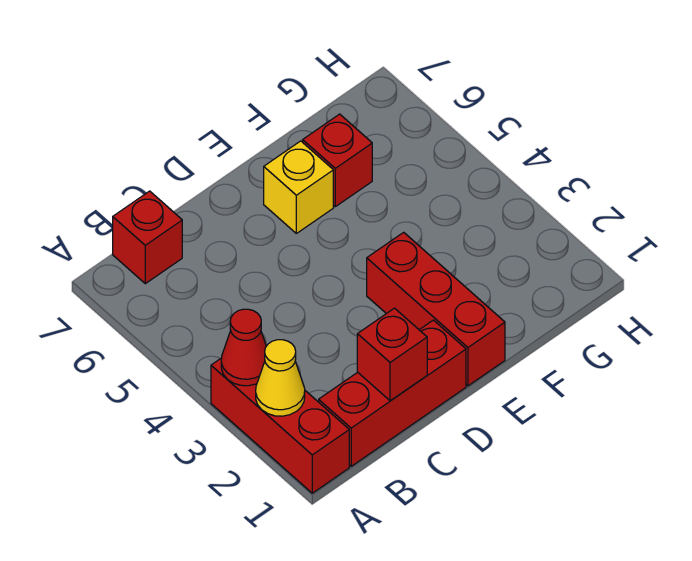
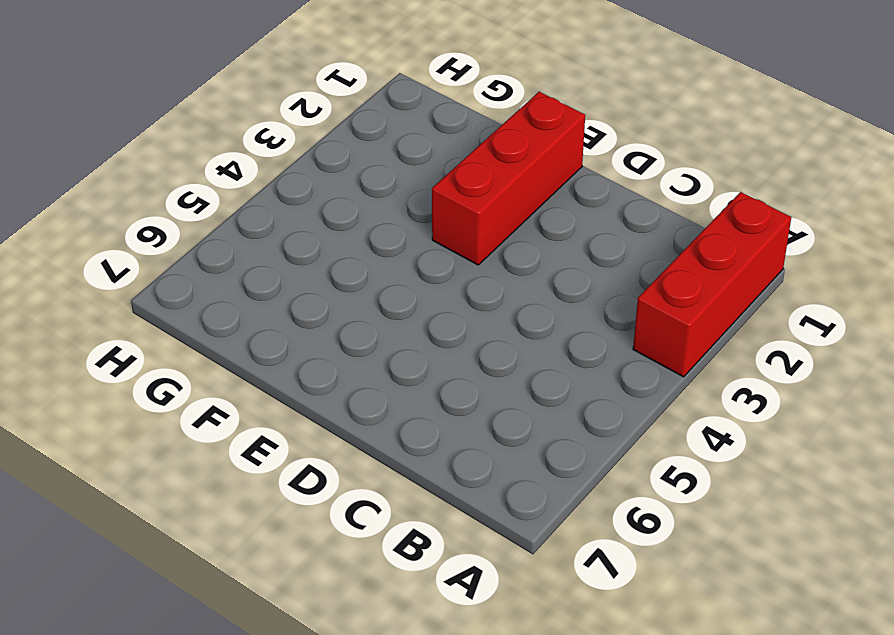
none -> red brick B1:D1 level 1
none -> red brick B7 level 1

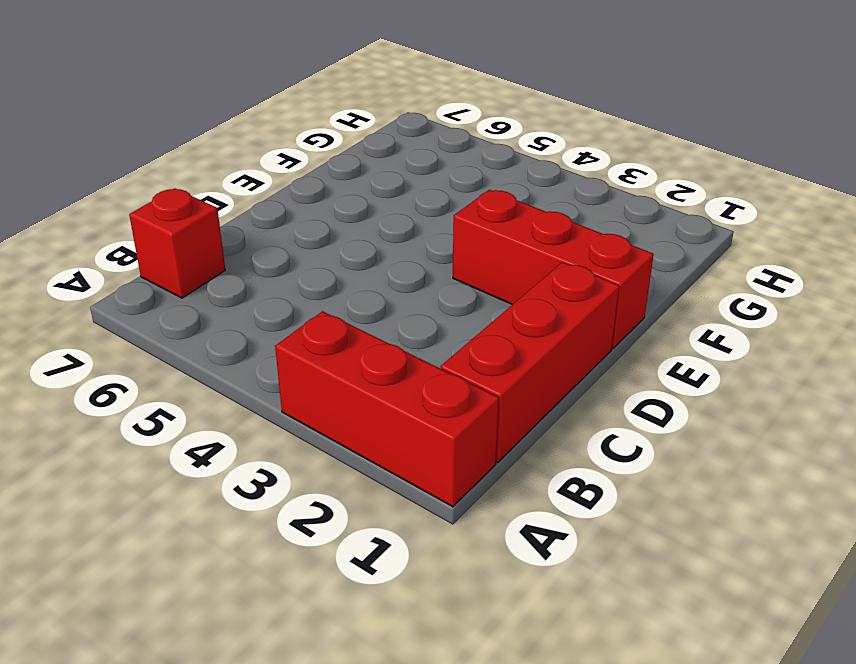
none -> yellow brick E6 level 1
none -> red brick F6 level 1

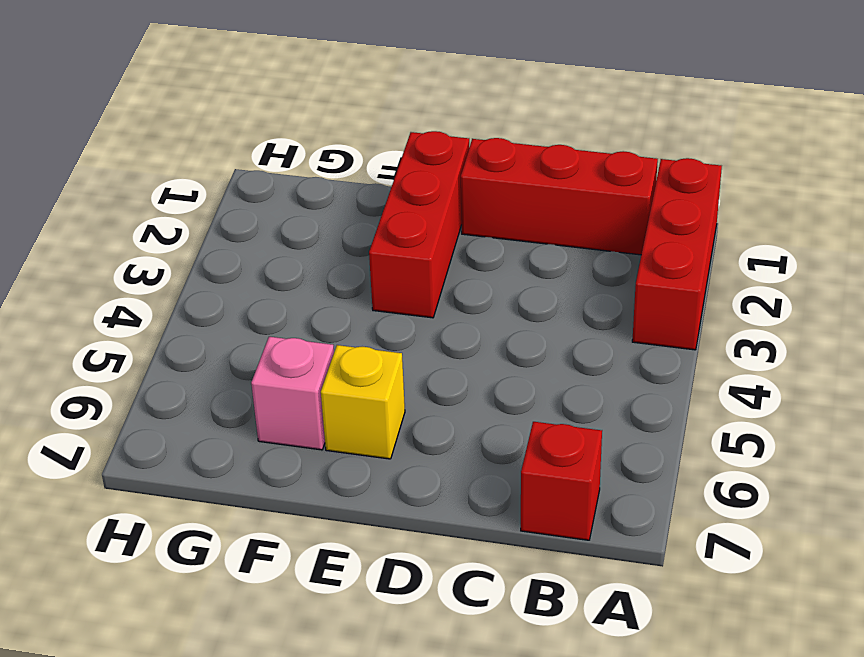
pink brick F6 level 1 -> red brick F6 level 1
none -> yellow cone A2 level 2
none -> red cone A3 level 2

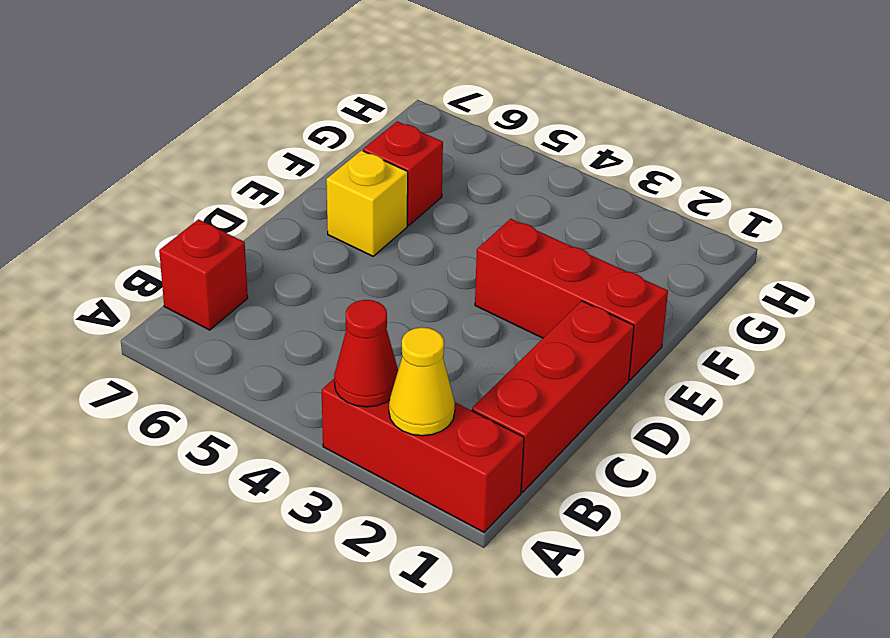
none -> red brick C1 level 2

